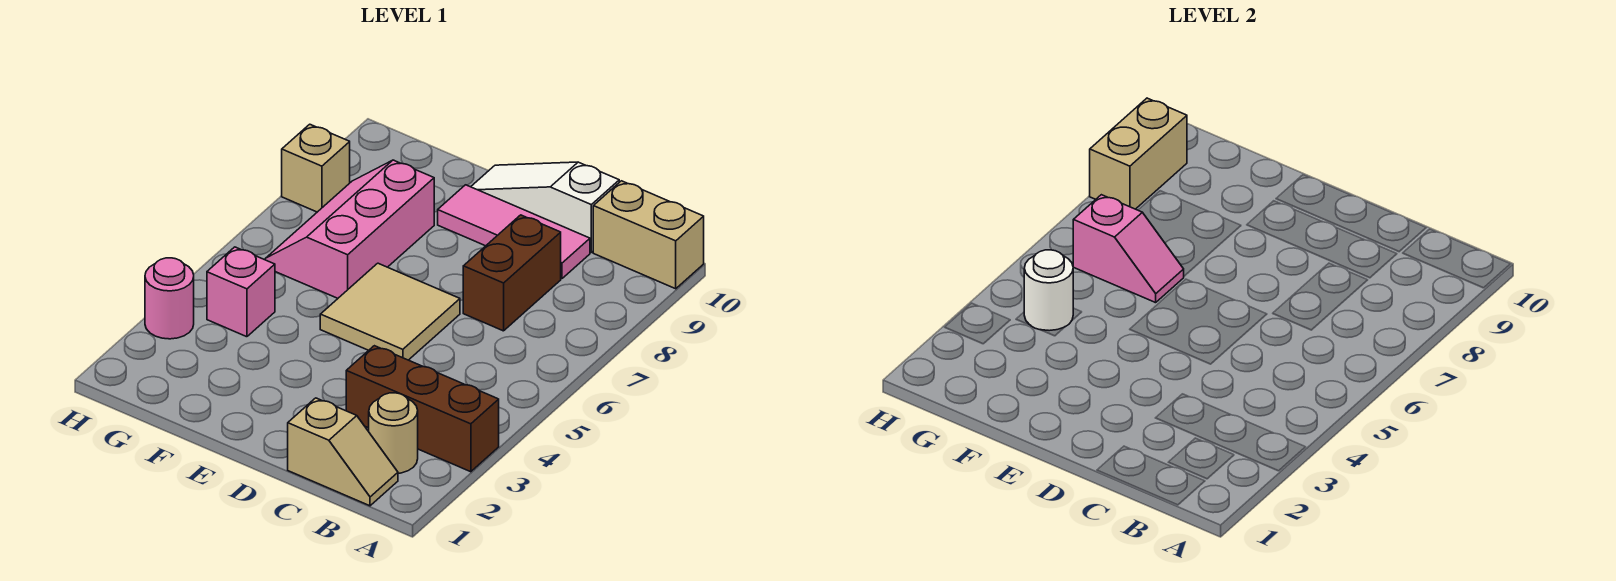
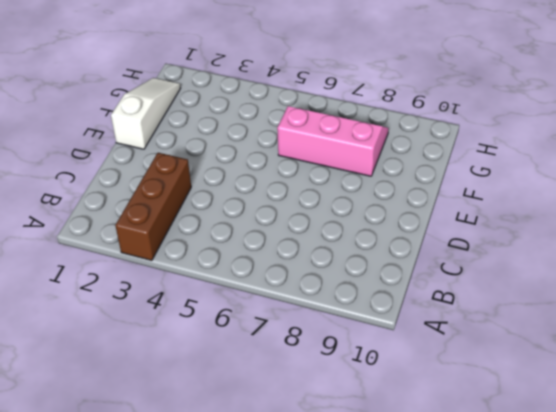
white slope E1:G1 level 1 top E -> white slope C10:E10 level 1 top C
none -> tan brick A10:B10 level 1
none -> tan slope B1:C1 level 1 top C
none -> tan round brick B2 level 1

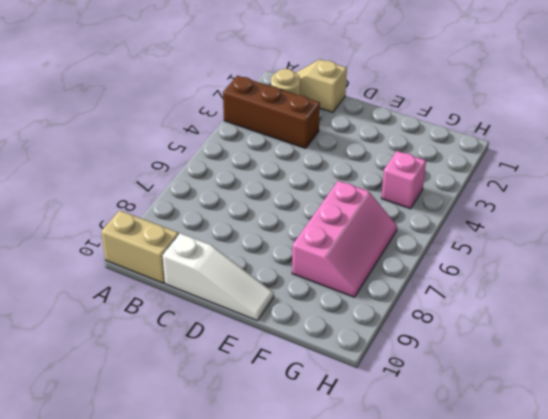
none -> brown brick C7:C8 level 1
none -> pink tile C9:E9 level 1
none -> tan tile D5:E6 level 1

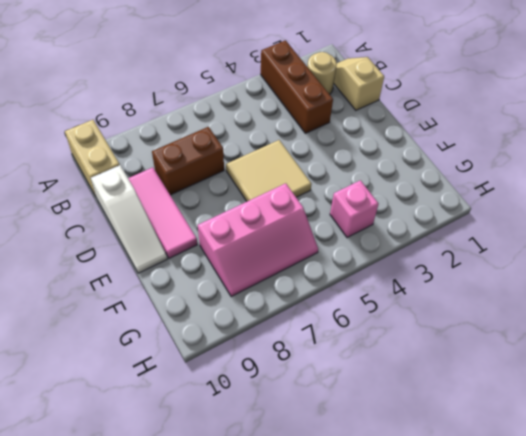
none -> pink round brick H3 level 1
none -> tan brick H8 level 1
none -> pink slope F6:G6 level 2 top G

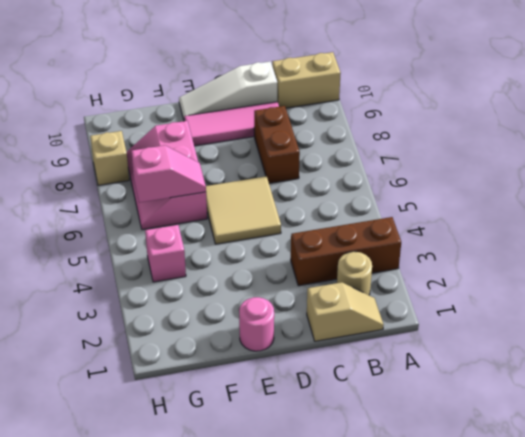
pink round brick E1 level 1 -> pink round brick H3 level 1
none -> white round brick G4 level 2
none -> tan brick H8:H9 level 2

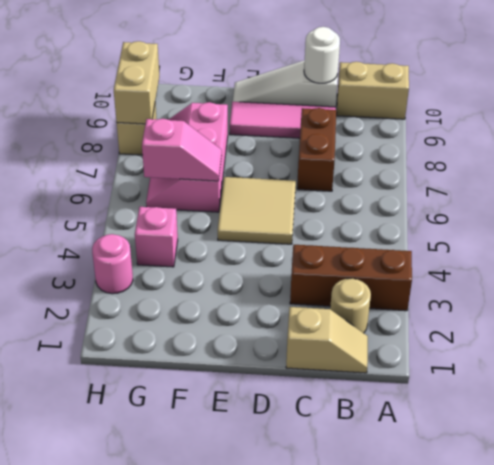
white round brick C10 level 2 -> white round brick G4 level 2

